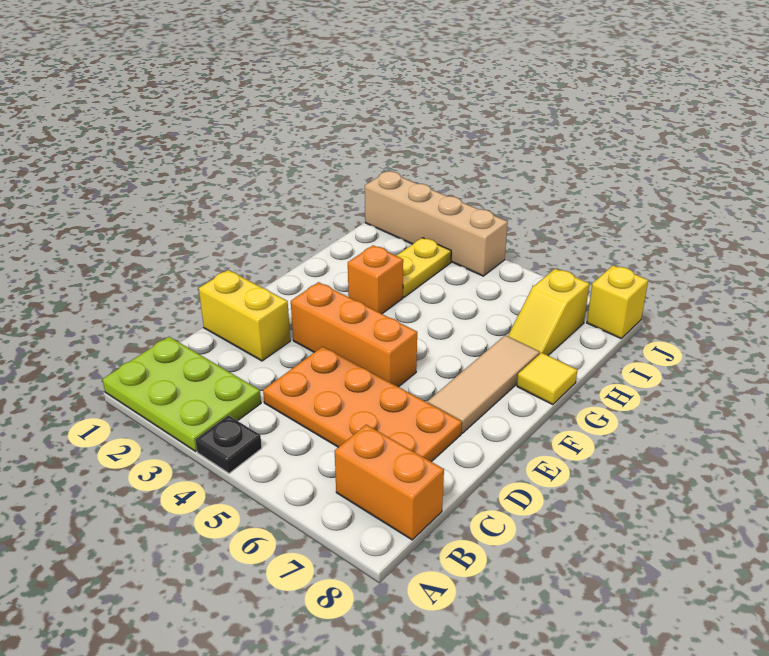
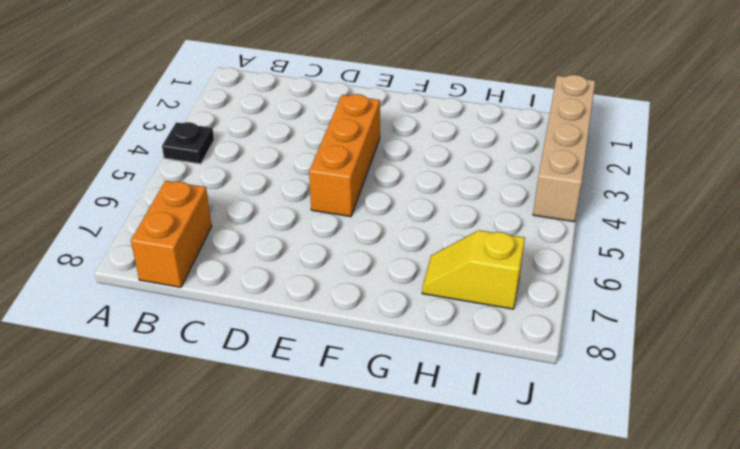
none -> lime plate A1:B3 level 1
none -> orange plate C4:D7 level 1
none -> yellow brick D1:D2 level 1

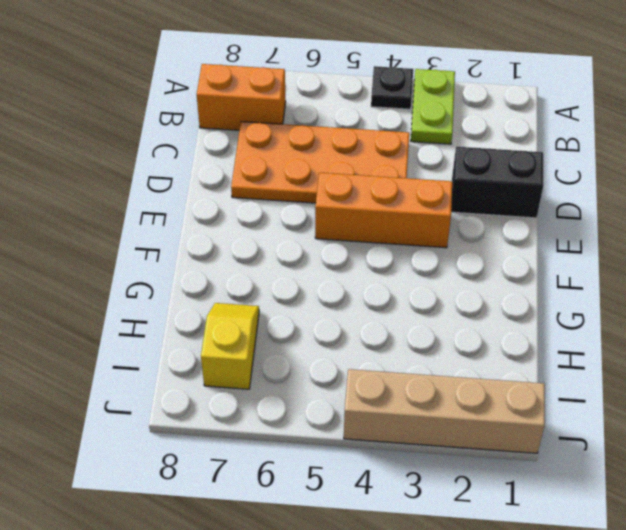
lime plate A3:B3 level 1 -> lime plate A1:B3 level 1
black brick D1:D2 level 1 -> yellow brick D1:D2 level 1
none -> tan tile E7:G7 level 1
none -> orange brick G3 level 1
none -> yellow tile G8 level 1

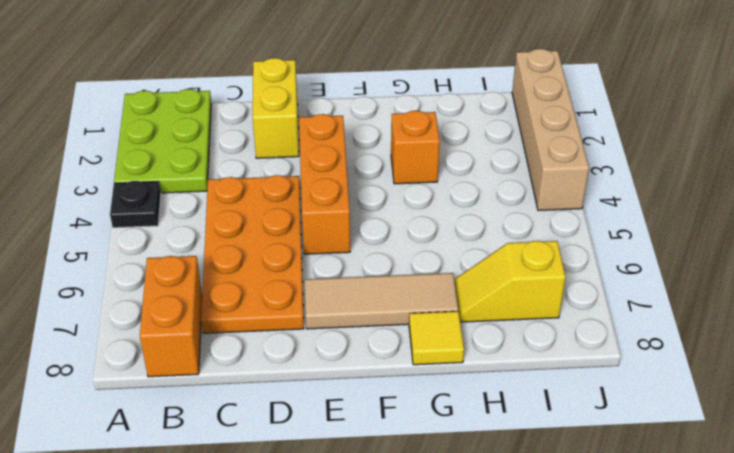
none -> yellow plate H3:I3 level 1
none -> yellow brick J8 level 1

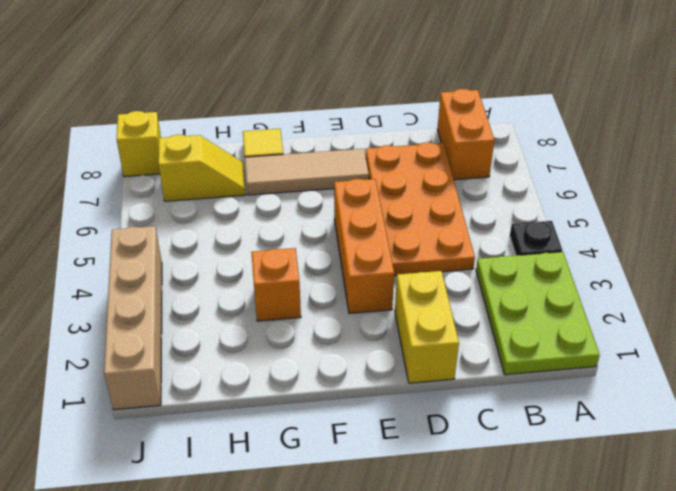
none -> yellow plate H3:I3 level 1

